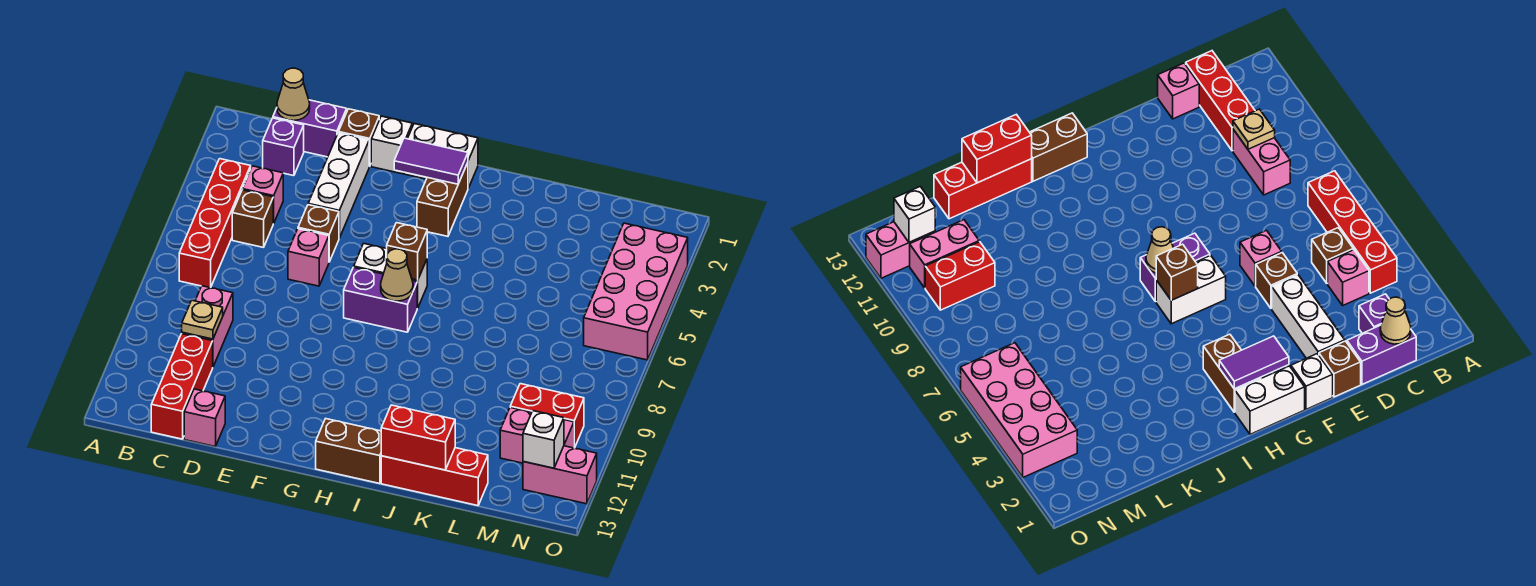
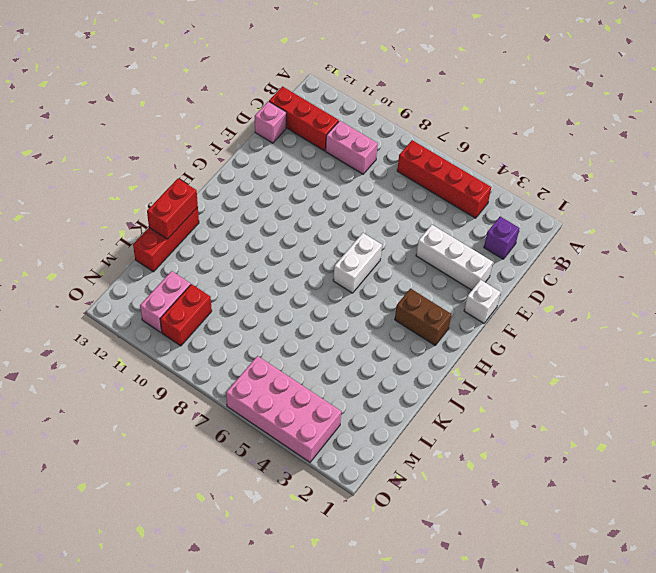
none -> purple brick C1:D1 level 1
none -> pink brick C4 level 1
none -> brown brick C5 level 1
none -> brown brick E1 level 1

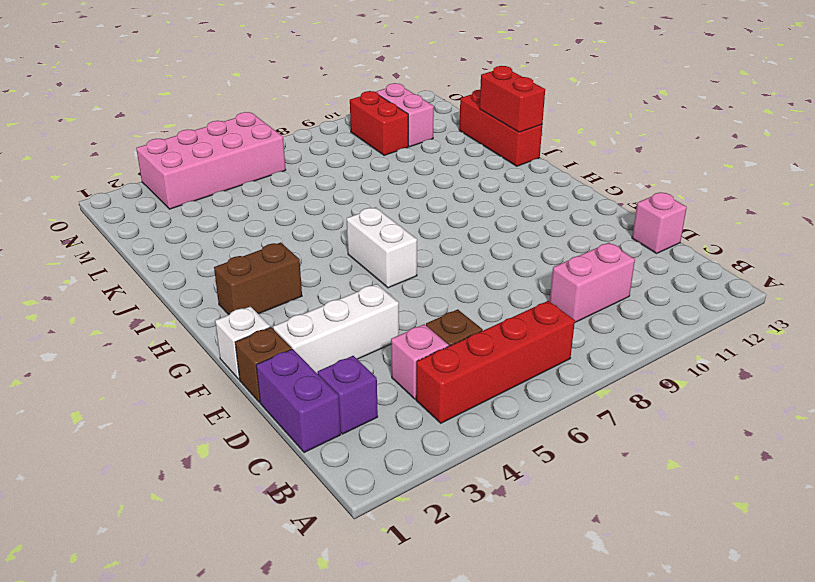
none -> red brick C11:C13 level 1
none -> brown brick E5 level 1
none -> pink brick E6 level 1
none -> white brick G1:H1 level 1

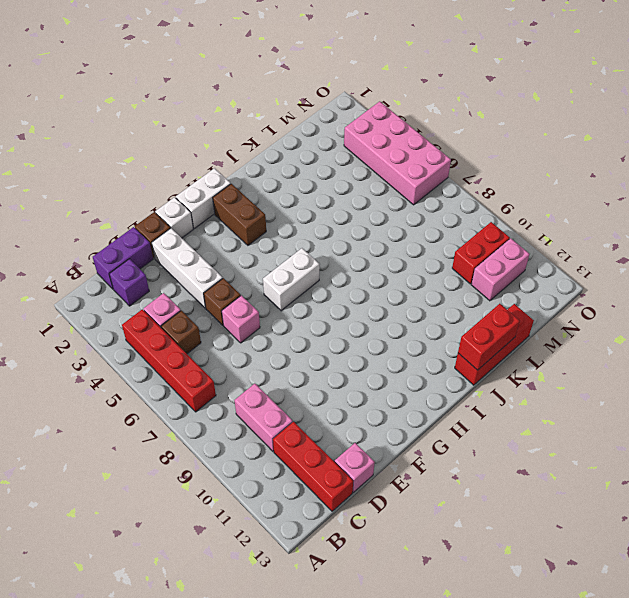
none -> purple brick G7:H7 level 1
none -> brown brick H13:I13 level 1
none -> pink brick N12:O12 level 1
none -> tan cone C1 level 2

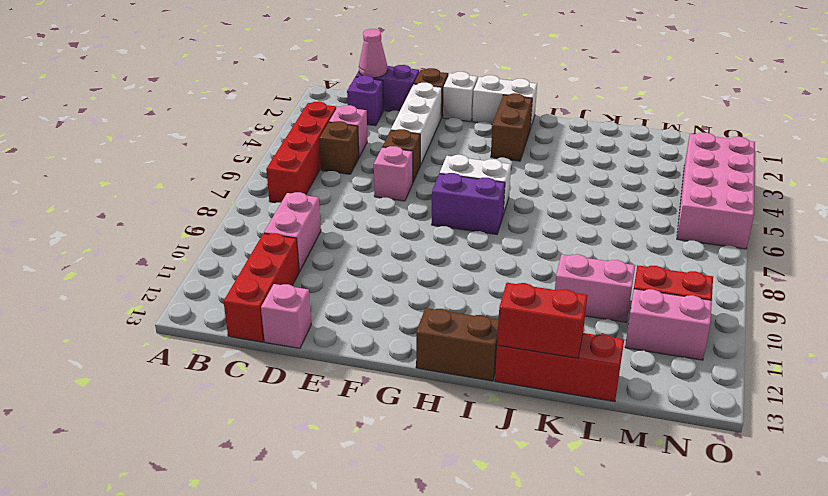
pink cone C1 level 2 -> tan cone C1 level 2
pink brick K10:L10 level 1 -> pink brick N12:O12 level 1
none -> tan plate C10 level 2
none -> purple tile G2:H2 level 2
none -> brown brick H6 level 2
none -> tan cone H7 level 2

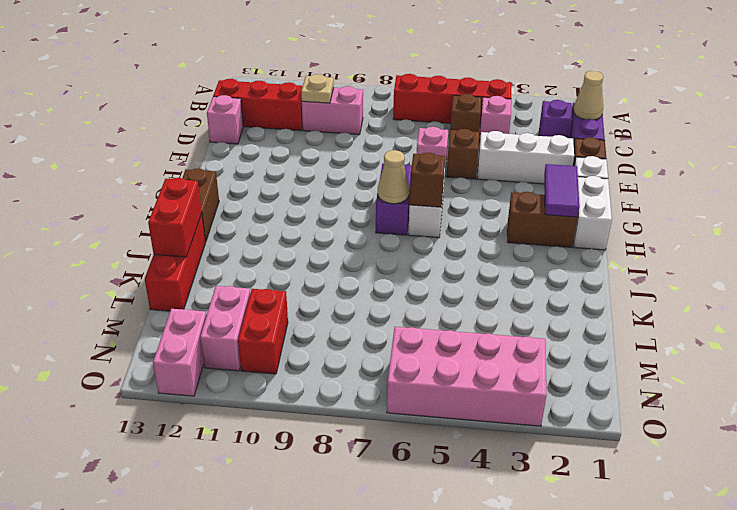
none -> white brick N12 level 2

